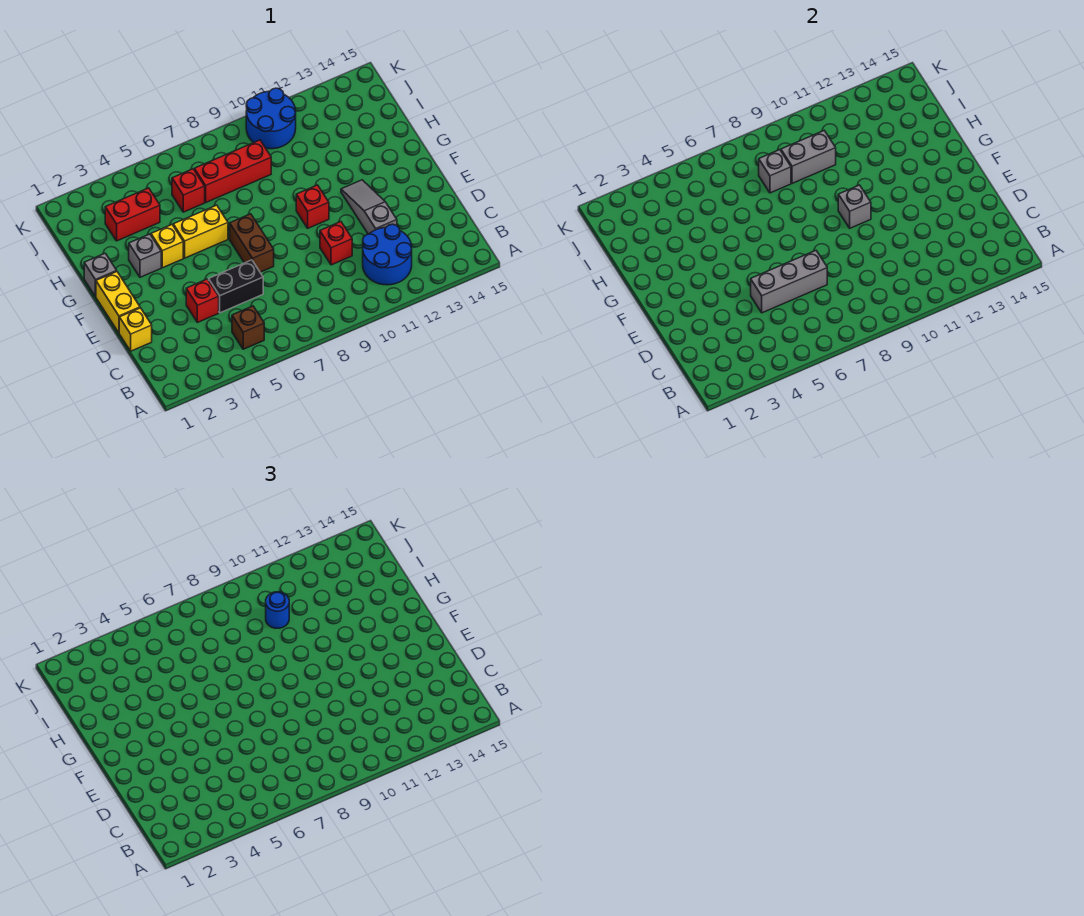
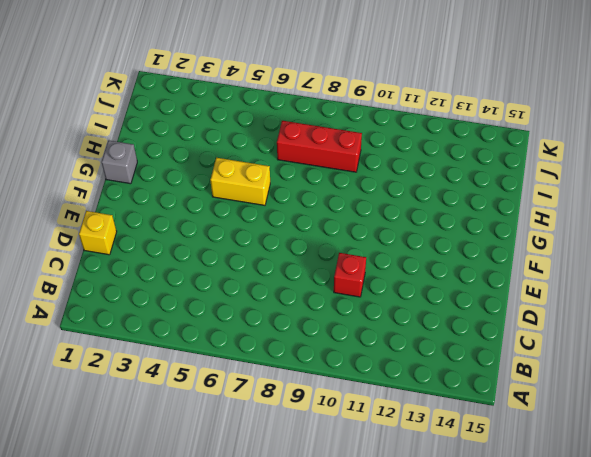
none -> brown brick B5 level 1
none -> blue round brick B11:C12 level 1
none -> red brick D4 level 1

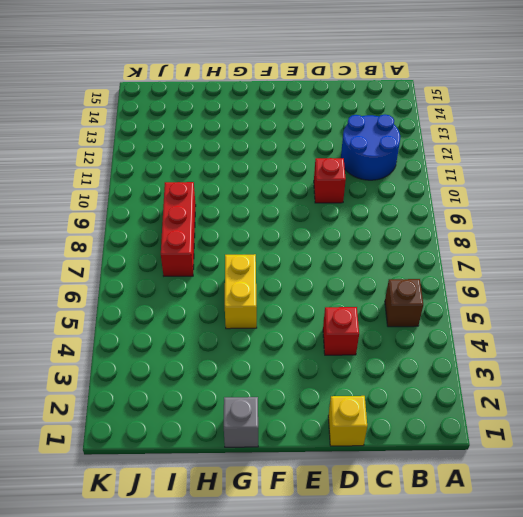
none -> black brick D5:D6 level 1
none -> grey slope D12:F12 level 1 top D
none -> yellow brick E1:F1 level 1

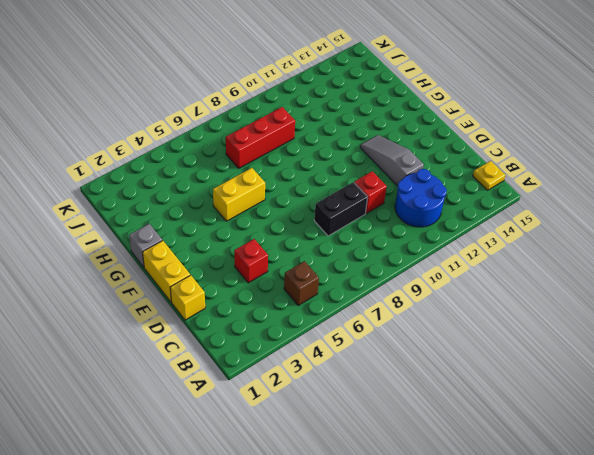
yellow plate B15 level 1 -> none
black brick D8:D9 level 1 -> black brick D5:D6 level 1
none -> brown brick E7:F7 level 1
none -> red brick F10 level 1
none -> grey brick G3 level 1

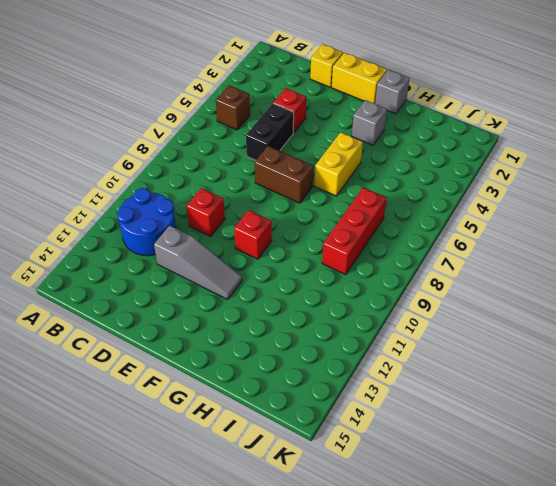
none -> yellow brick G4 level 1
none -> red brick I3:I4 level 1
none -> red brick I6 level 1

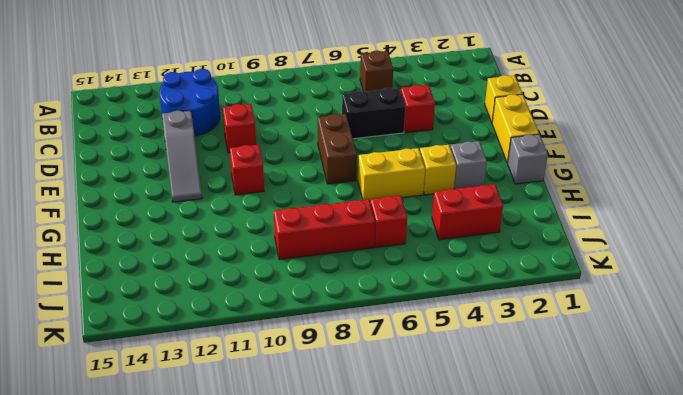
none -> blue round brick J10:K11 level 1
none -> grey brick D5:D7 level 2
none -> grey brick F10 level 2

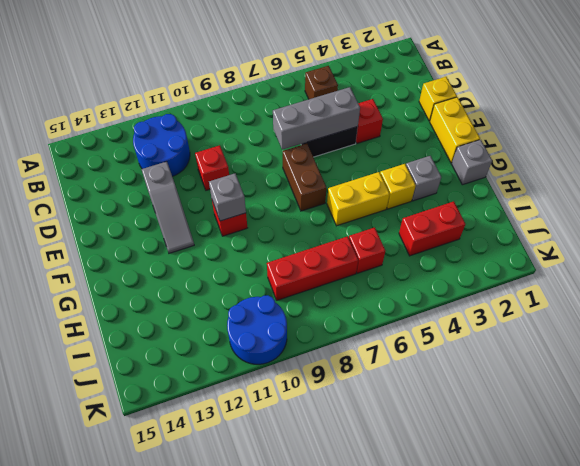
none -> grey brick I8 level 2
none -> grey brick I9:I10 level 2
none -> blue round brick I10 level 3

